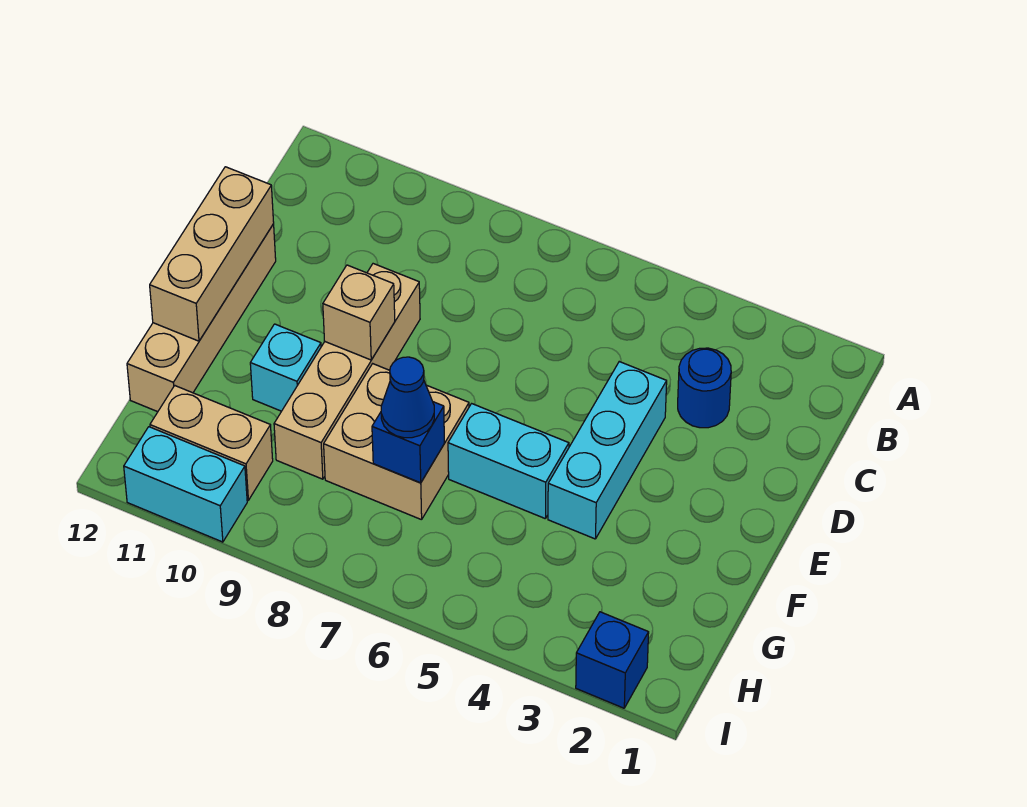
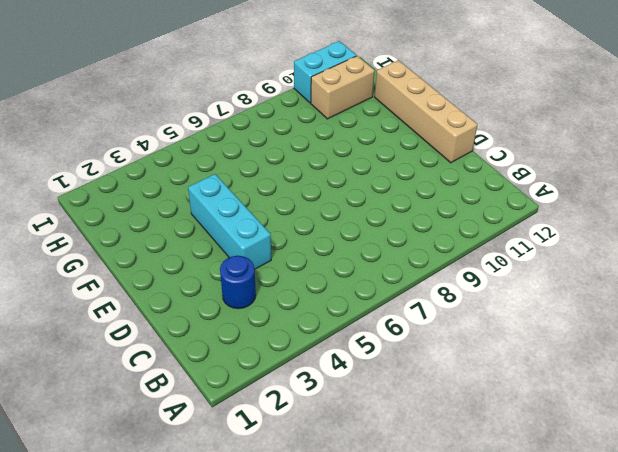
none -> tan brick D9:G9 level 1
none -> cyan brick F5:F6 level 1
none -> tan brick F7:G8 level 1

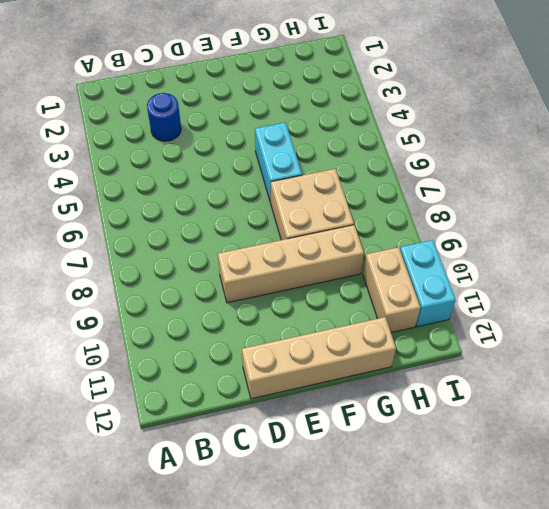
none -> cyan brick D4:F4 level 1
none -> cyan brick F10 level 1
none -> blue brick I2 level 1

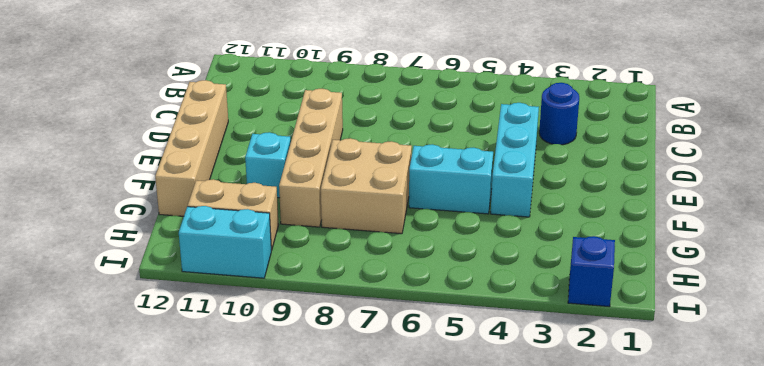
none -> tan brick D12:F12 level 2
none -> tan brick E9 level 2
none -> blue brick G7 level 2

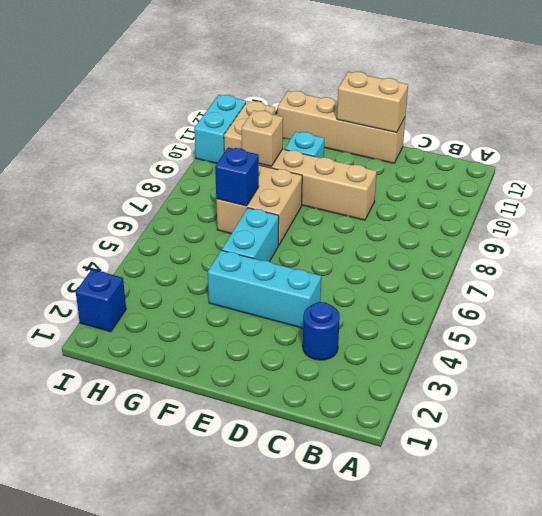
tan brick D12:E12 level 2 -> tan brick D12:F12 level 2
tan brick G9 level 2 -> tan brick E9 level 2
none -> blue cone G7 level 3

